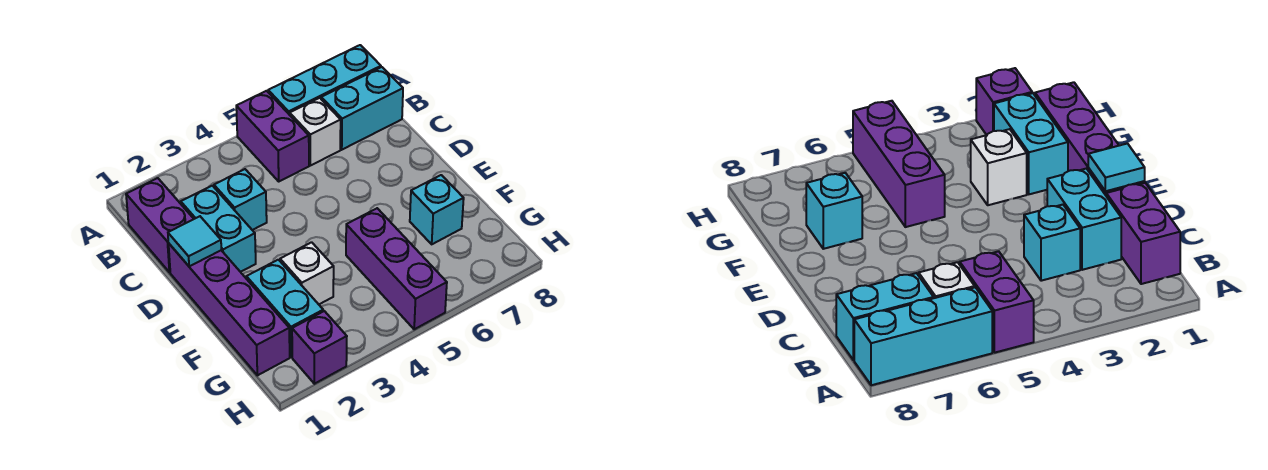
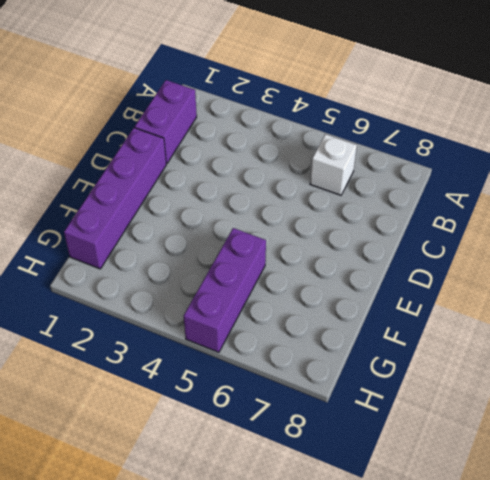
none -> purple brick A5:B5 level 1
none -> cyan brick A6:A8 level 1
none -> cyan brick B7:B8 level 1

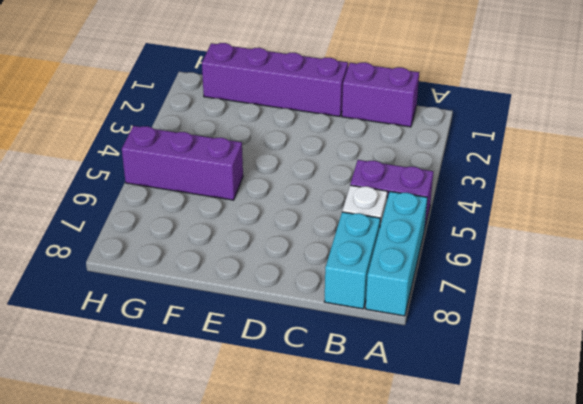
none -> cyan brick C2:D2 level 1
none -> cyan brick C3 level 1
none -> cyan brick F2:G2 level 1

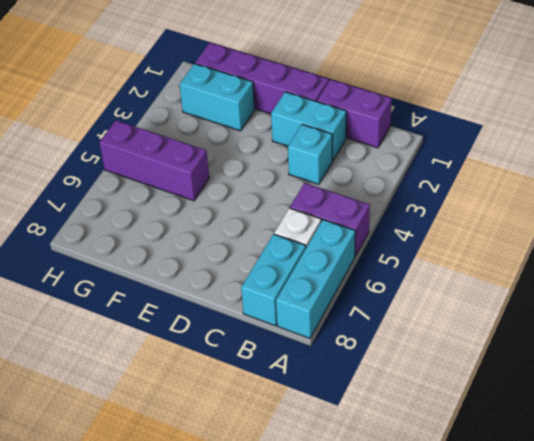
none -> white brick F3 level 1
none -> cyan brick F7 level 1
none -> purple brick H2 level 1

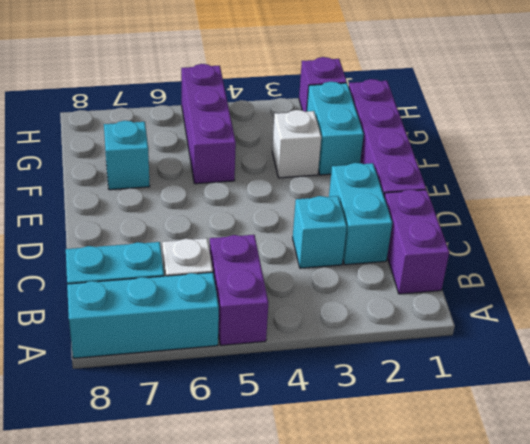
none -> cyan tile D1 level 2

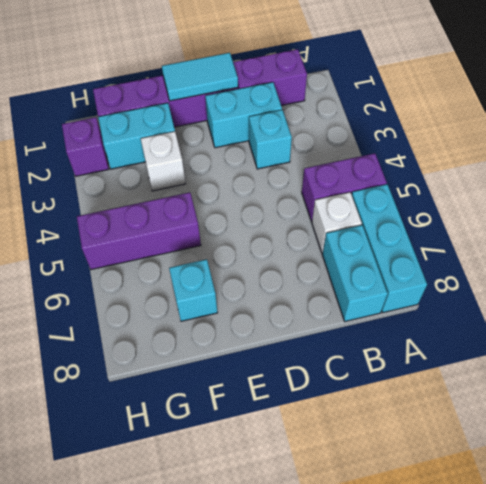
cyan tile D1:E1 level 2 -> cyan tile D1 level 2

